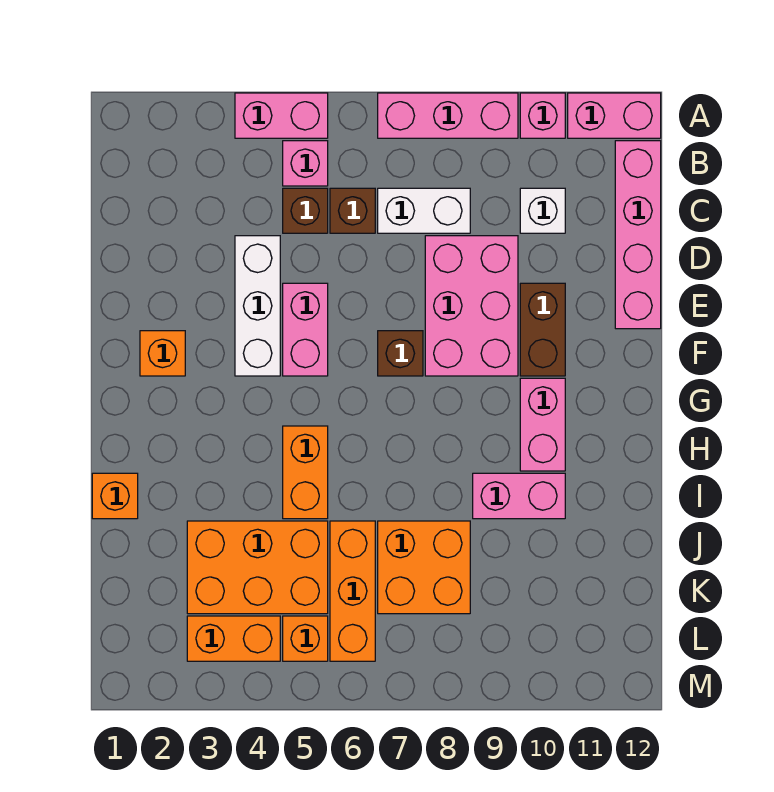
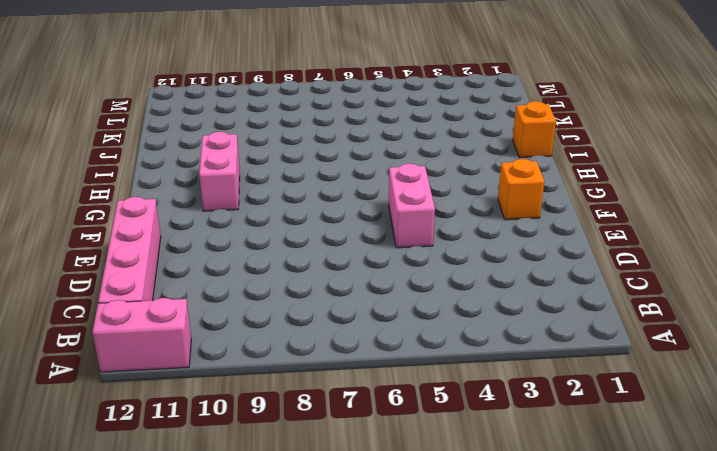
none -> pink brick A4:A5 level 1
none -> pink brick A7:A9 level 1
none -> pink brick A10 level 1

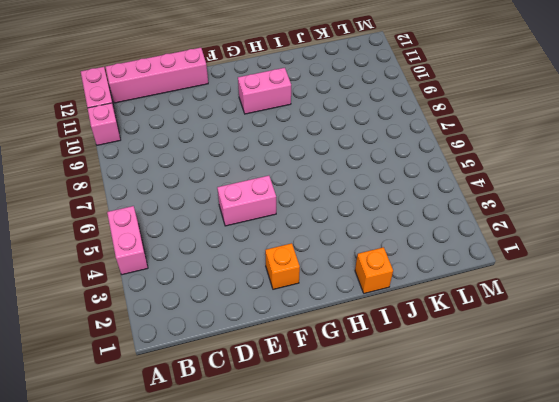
none -> pink brick A7:A9 level 1
none -> pink brick B5 level 1
none -> brown brick C5 level 1

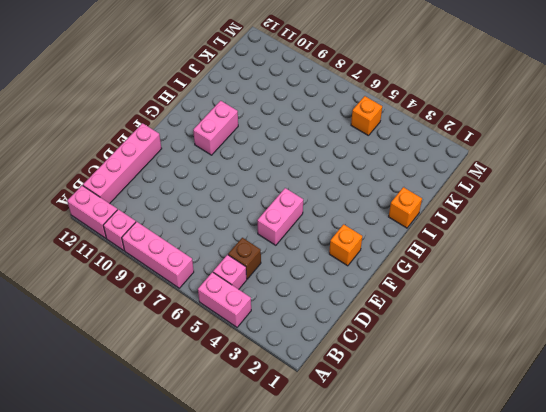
none -> brown brick C6 level 1
none -> white brick C7:C8 level 1
none -> white brick C10 level 1

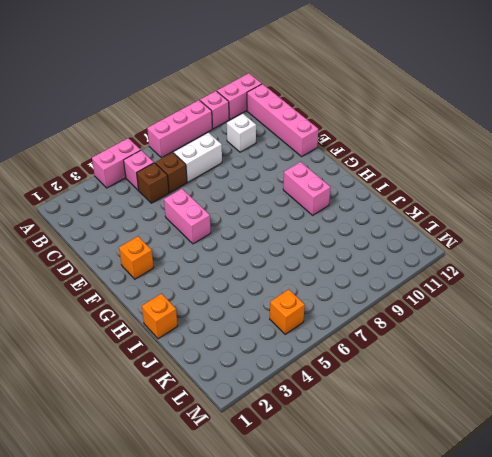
none -> white brick D4:F4 level 1
none -> pink brick D8:F9 level 1
none -> brown brick E10:F10 level 1

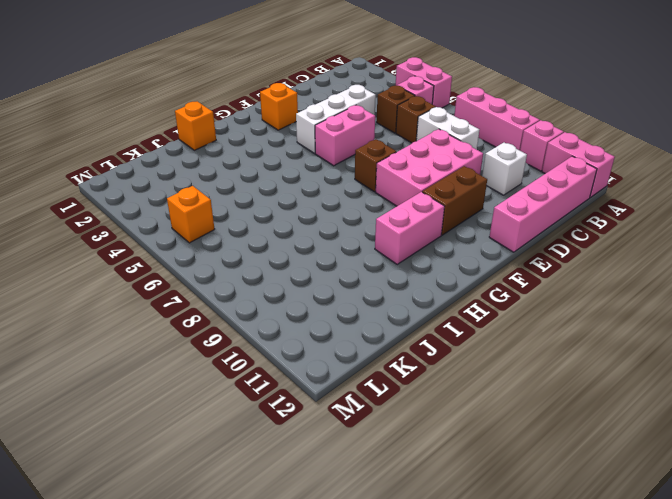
none -> orange brick H5:I5 level 1
none -> pink brick I9:I10 level 1
none -> orange brick J3:K5 level 1

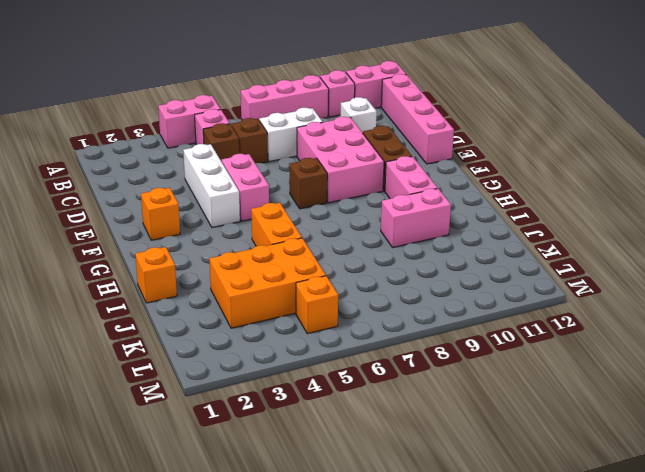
none -> orange brick J6:L6 level 1
none -> orange brick J7:K8 level 1
none -> orange brick L3:L4 level 1

